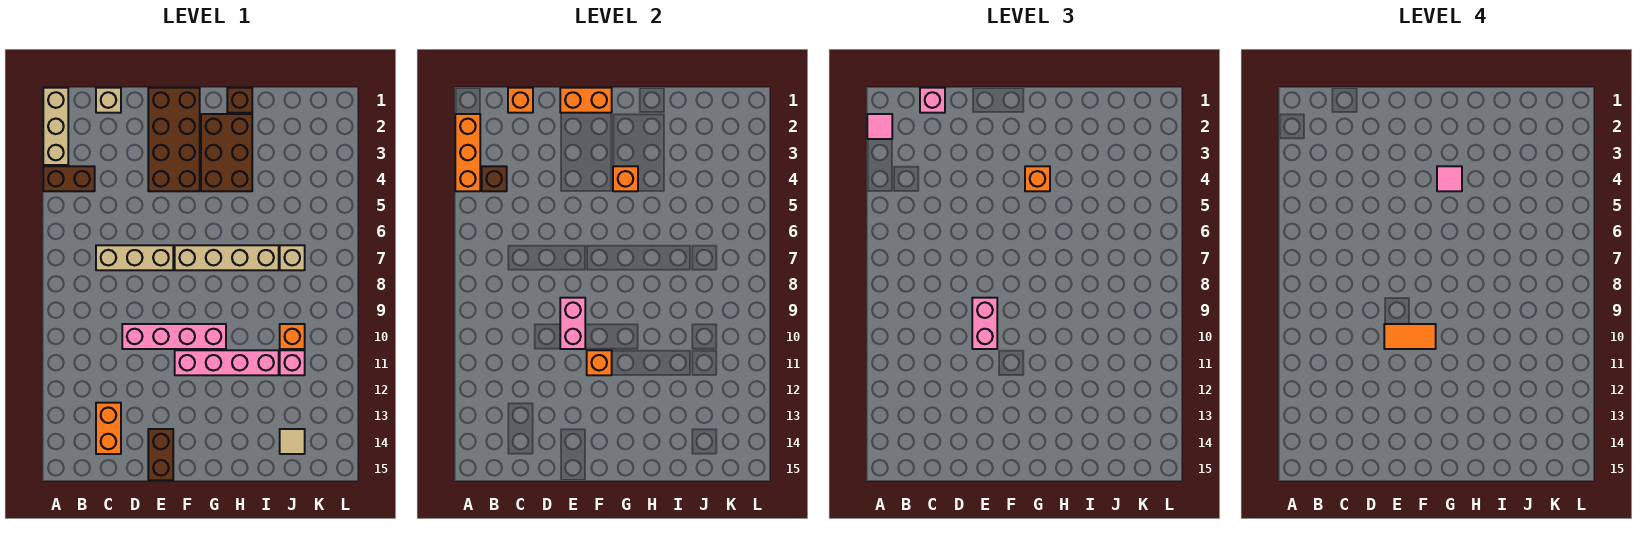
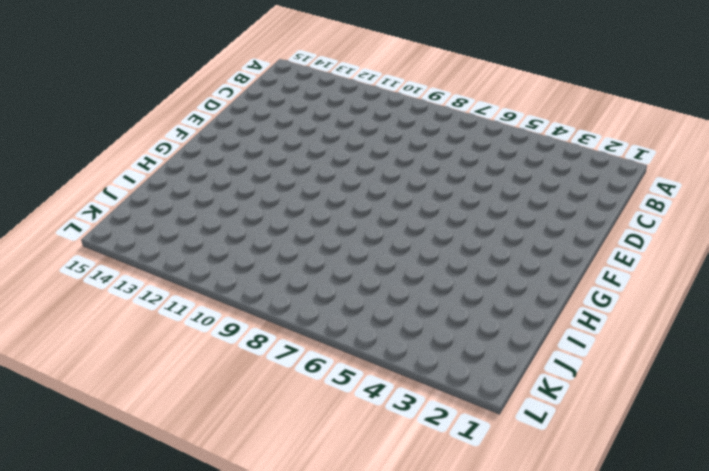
none -> tan brick A1:A3 level 1
none -> brown brick A4:B4 level 1
none -> tan brick C1 level 1

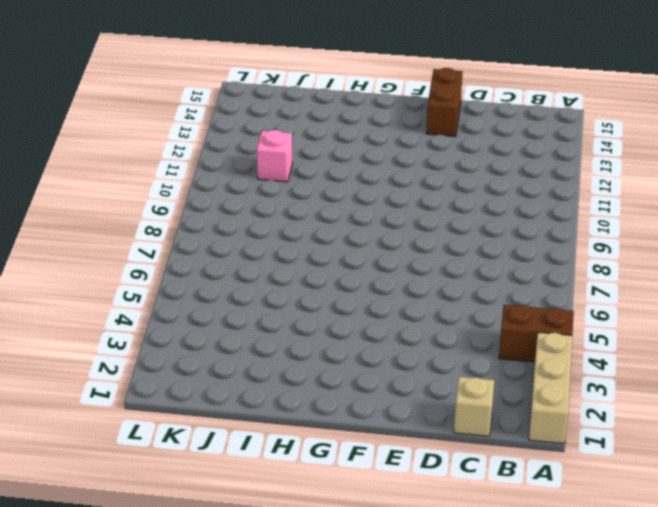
none -> tan brick C7:E7 level 1
none -> orange brick C13:C14 level 1
none -> pink brick D10:G10 level 1

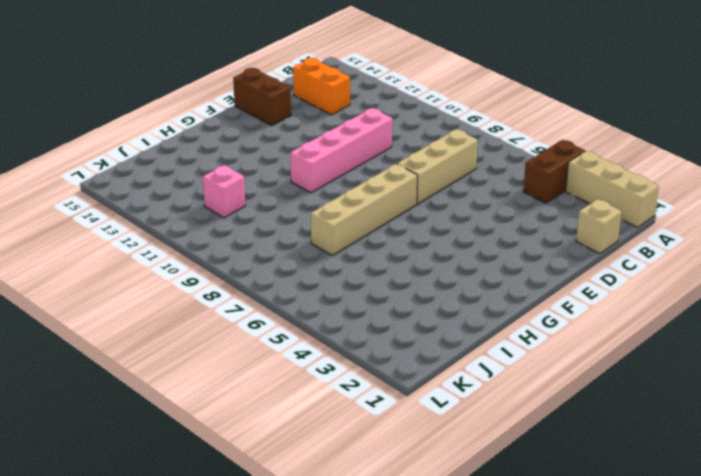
none -> brown brick E1:F4 level 1
none -> pink brick F11:I11 level 1
none -> brown brick G2:H4 level 1

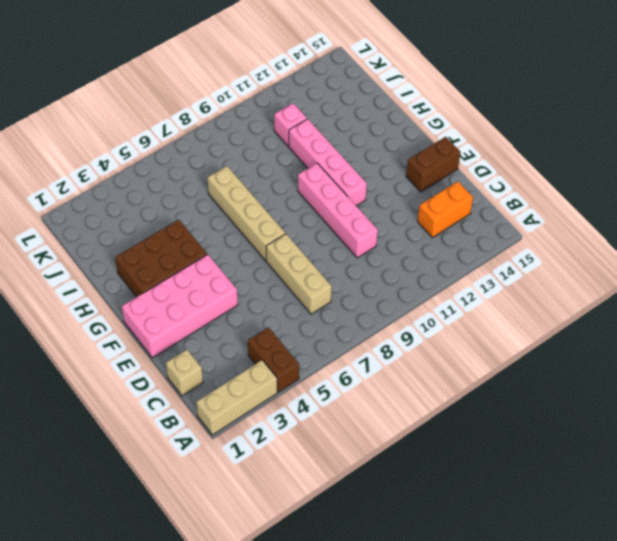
pink brick E1:F4 level 1 -> brown brick E1:F4 level 1
none -> brown brick H1 level 1
none -> tan brick J7 level 1
none -> orange brick J10 level 1

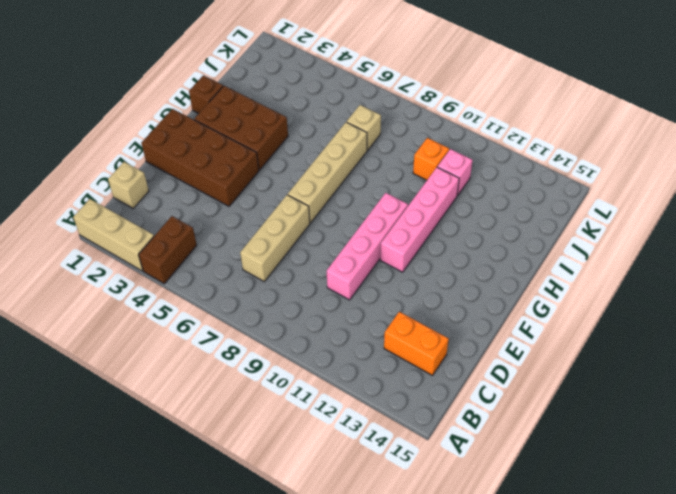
none -> brown brick E14:E15 level 1
none -> tan tile J14 level 1
none -> orange brick A2:A4 level 2

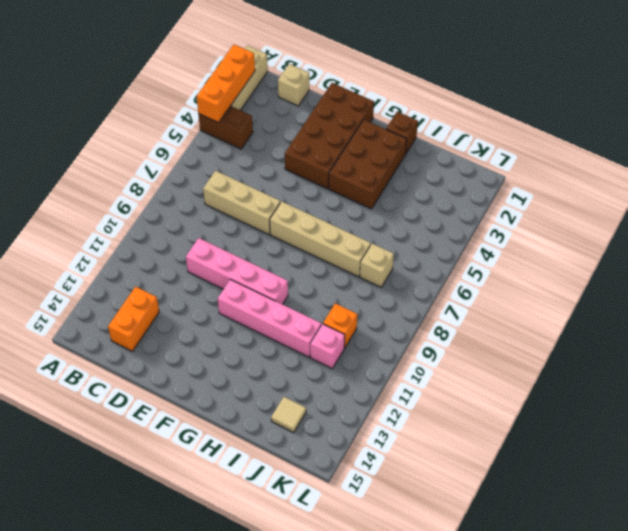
none -> brown brick E14:E15 level 1
none -> brown brick B4 level 2
none -> orange brick C1 level 2

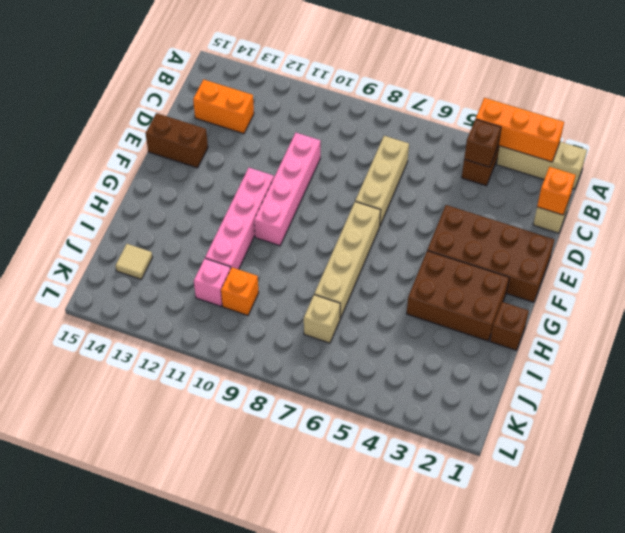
none -> orange brick E1:F1 level 2
none -> pink brick E9:E10 level 2
none -> orange brick F11 level 2

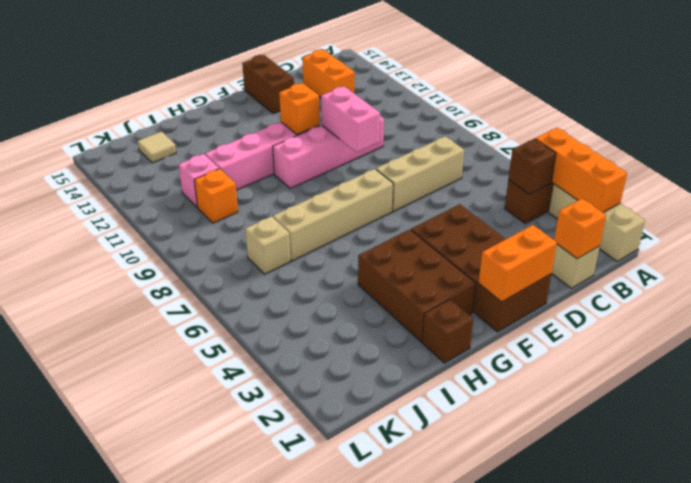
none -> orange brick G4 level 2
none -> pink tile A2 level 3
none -> pink brick C1 level 3

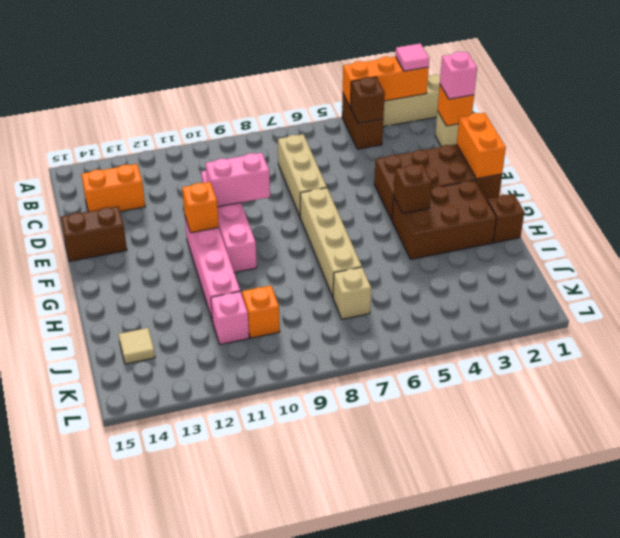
brown brick G4 level 2 -> orange brick G4 level 2
none -> pink brick E9:E10 level 3
none -> orange brick G4 level 3
none -> orange tile E10:F10 level 4

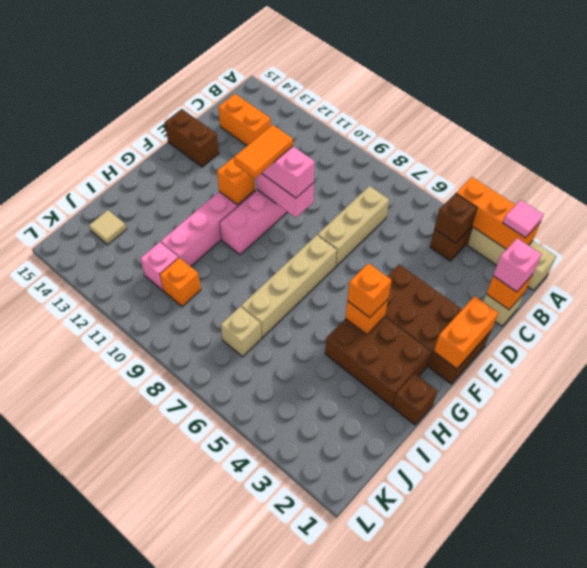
none -> pink tile G4 level 4

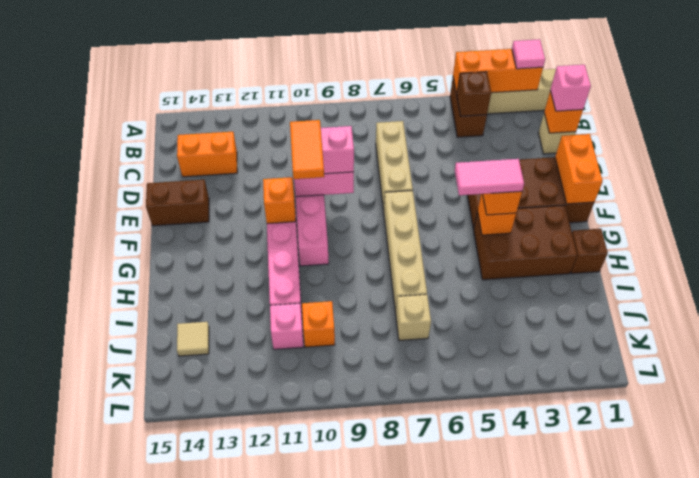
pink tile G4:G5 level 4 -> pink tile G4 level 4

